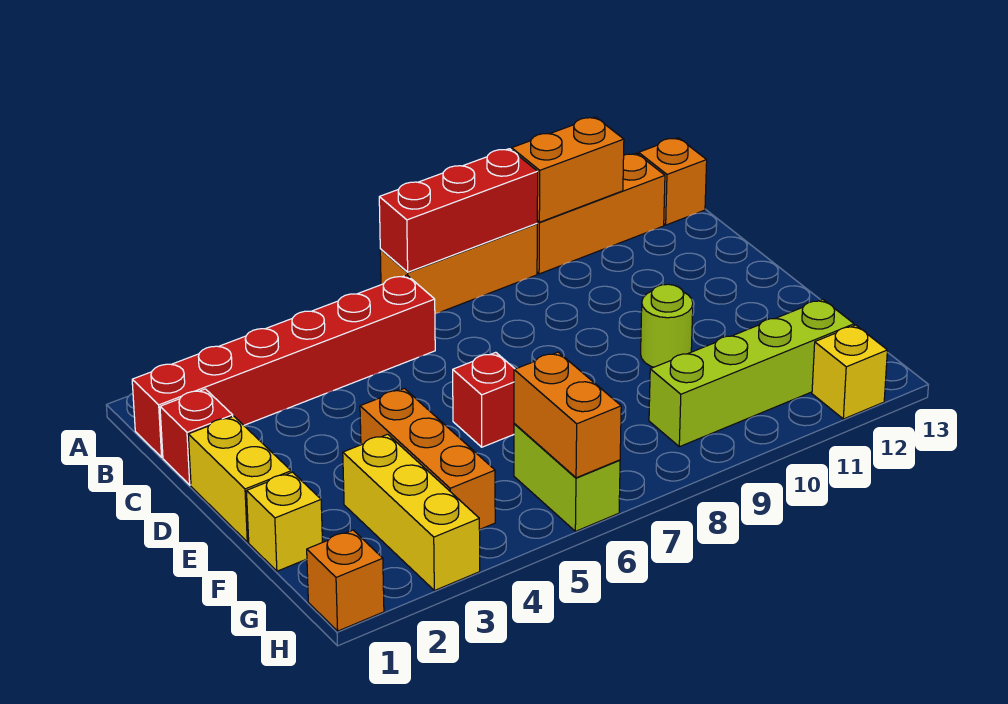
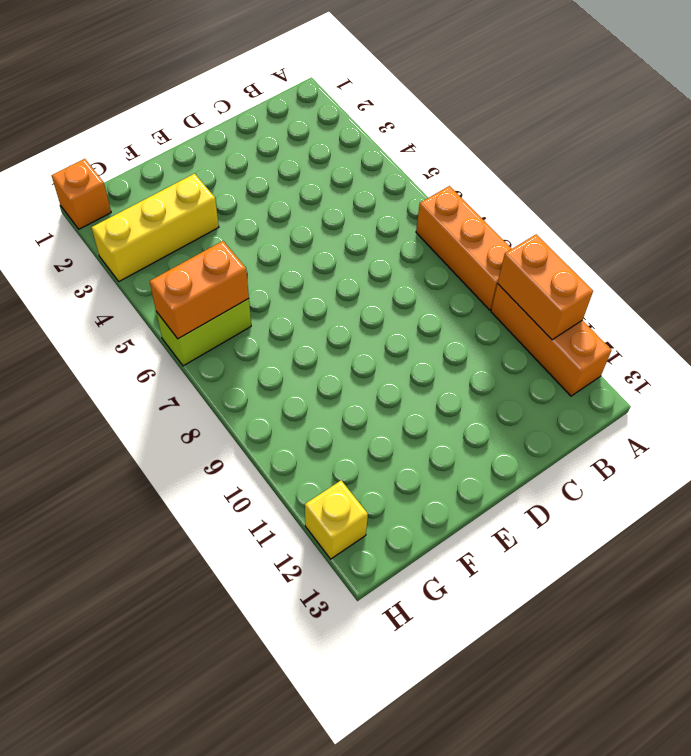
none -> orange brick A13 level 1
none -> red brick B1:B6 level 1
none -> red brick C1 level 1

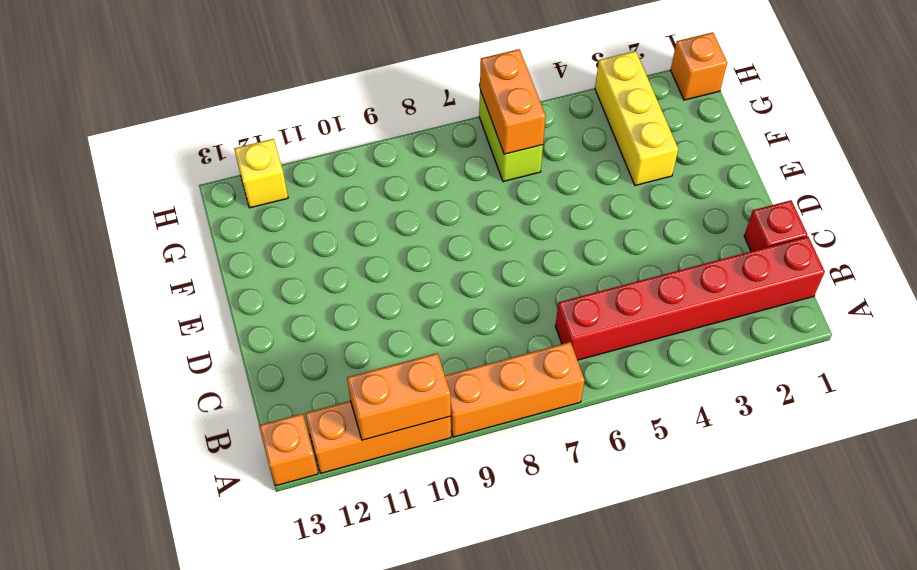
none -> yellow brick D1:E1 level 1
none -> orange brick E4:G4 level 1
none -> red brick E6 level 1

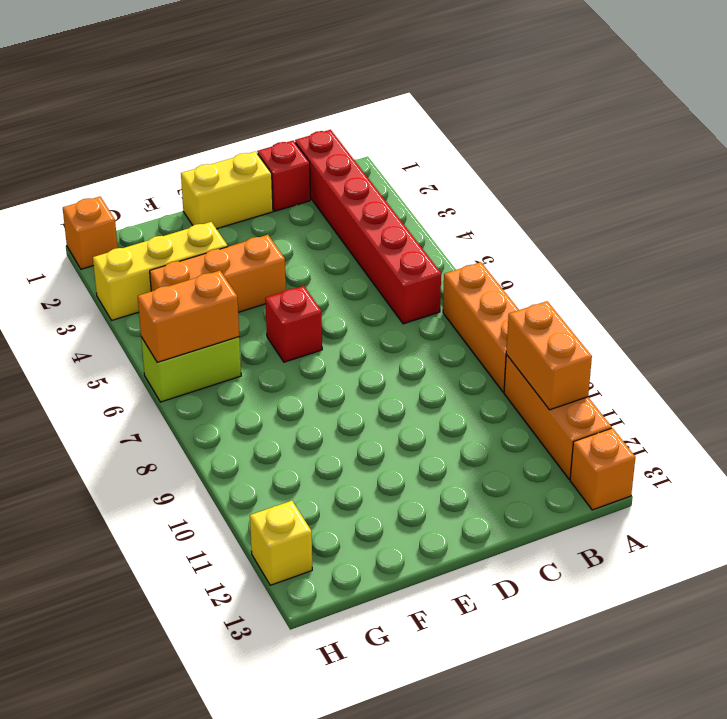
none -> lime round brick E10 level 1
none -> yellow brick F1 level 1
none -> lime brick G9:G12 level 1

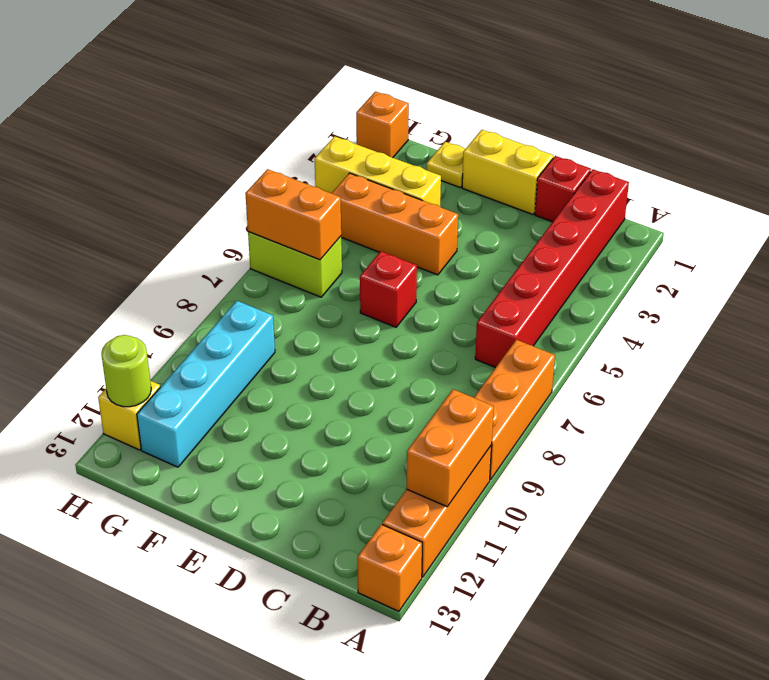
yellow plate F1 level 1 -> yellow brick F1 level 1
cyan brick G9:G12 level 1 -> lime brick G9:G12 level 1
lime round brick H12 level 2 -> lime round brick E10 level 1
none -> red brick A7:A9 level 2

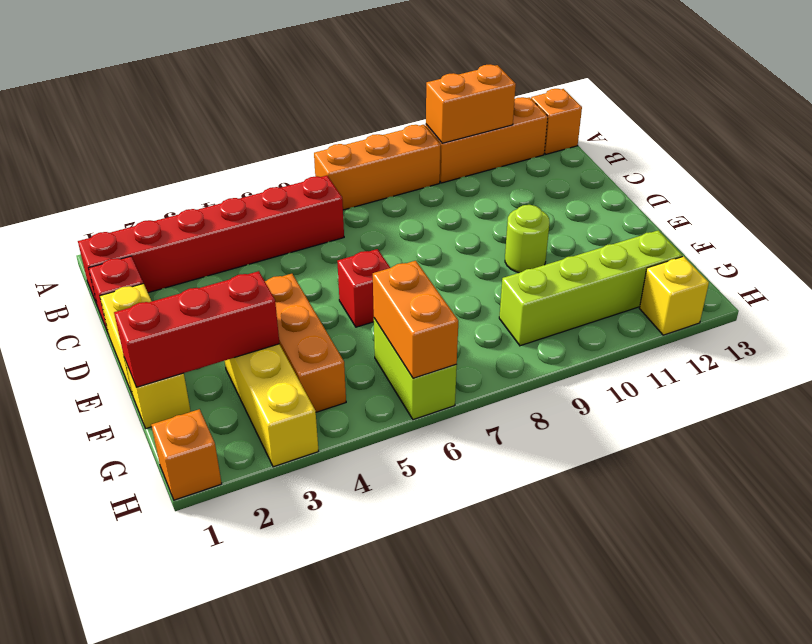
red brick F1:F3 level 2 -> red brick A7:A9 level 2

